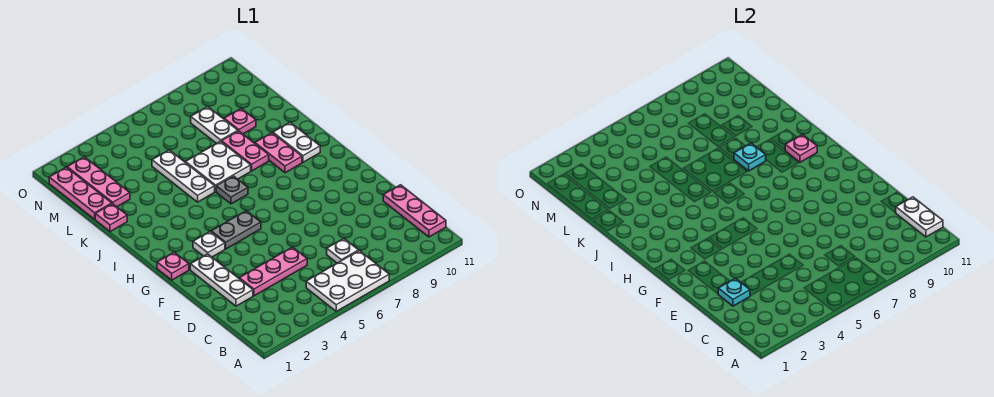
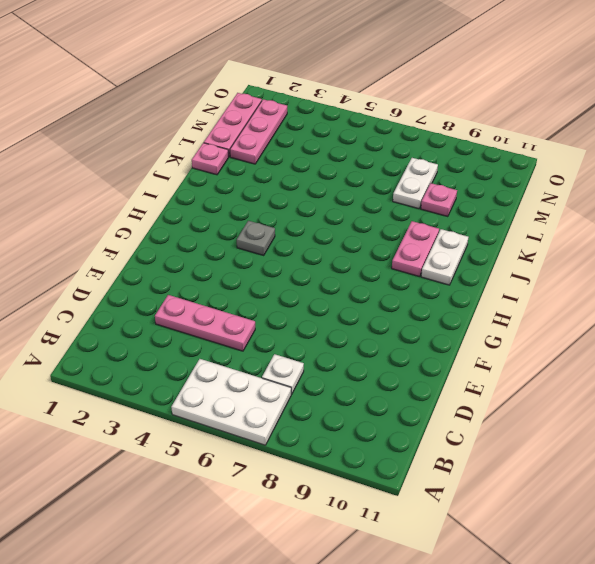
grey plate H4 level 1 -> grey plate I6 level 1
none -> pink plate B11:D11 level 1
none -> white plate D2:F2 level 1
none -> pink plate G1 level 1

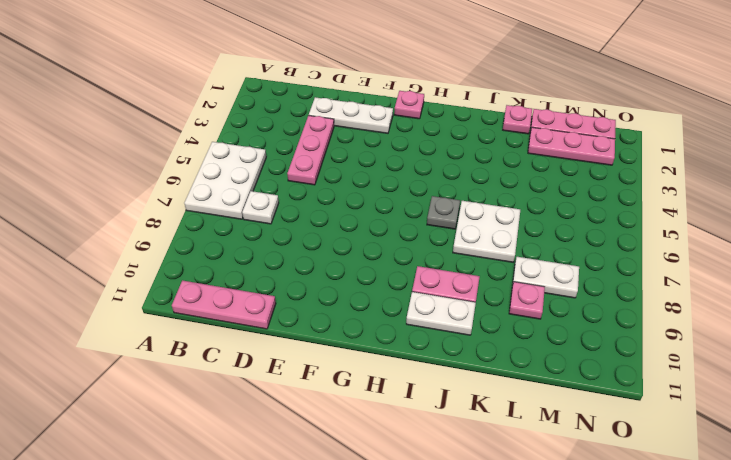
none -> white plate G3 level 1
none -> grey plate G4:G5 level 1
none -> white plate J5:L5 level 1

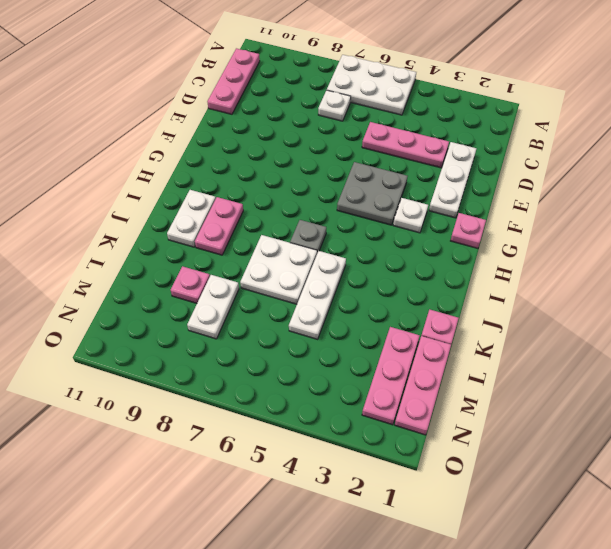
grey plate F4:G5 level 1 -> grey plate G4:G5 level 1
none -> pink plate J8:K8 level 1
none -> white plate B11:C11 level 2
none -> cyan plate D2 level 2

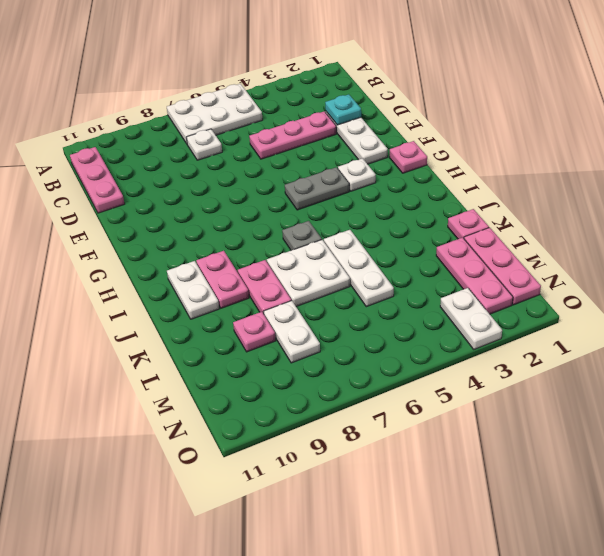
white plate N3:O3 level 1 -> white plate B11:C11 level 2
none -> pink plate I10 level 2
none -> cyan plate J8 level 2

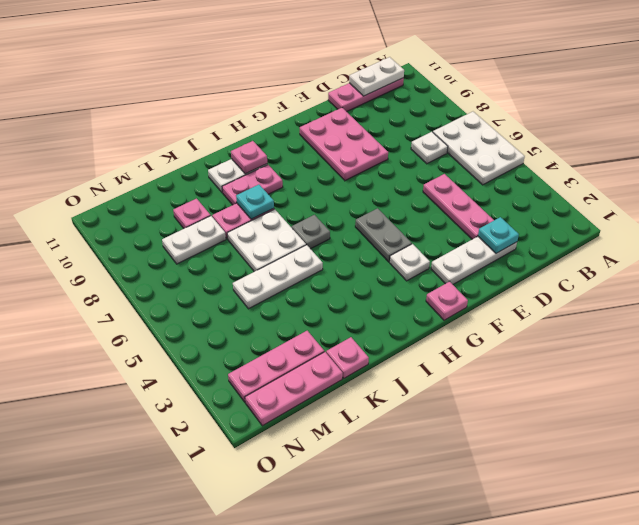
pink plate E8:F10 level 1 -> none

